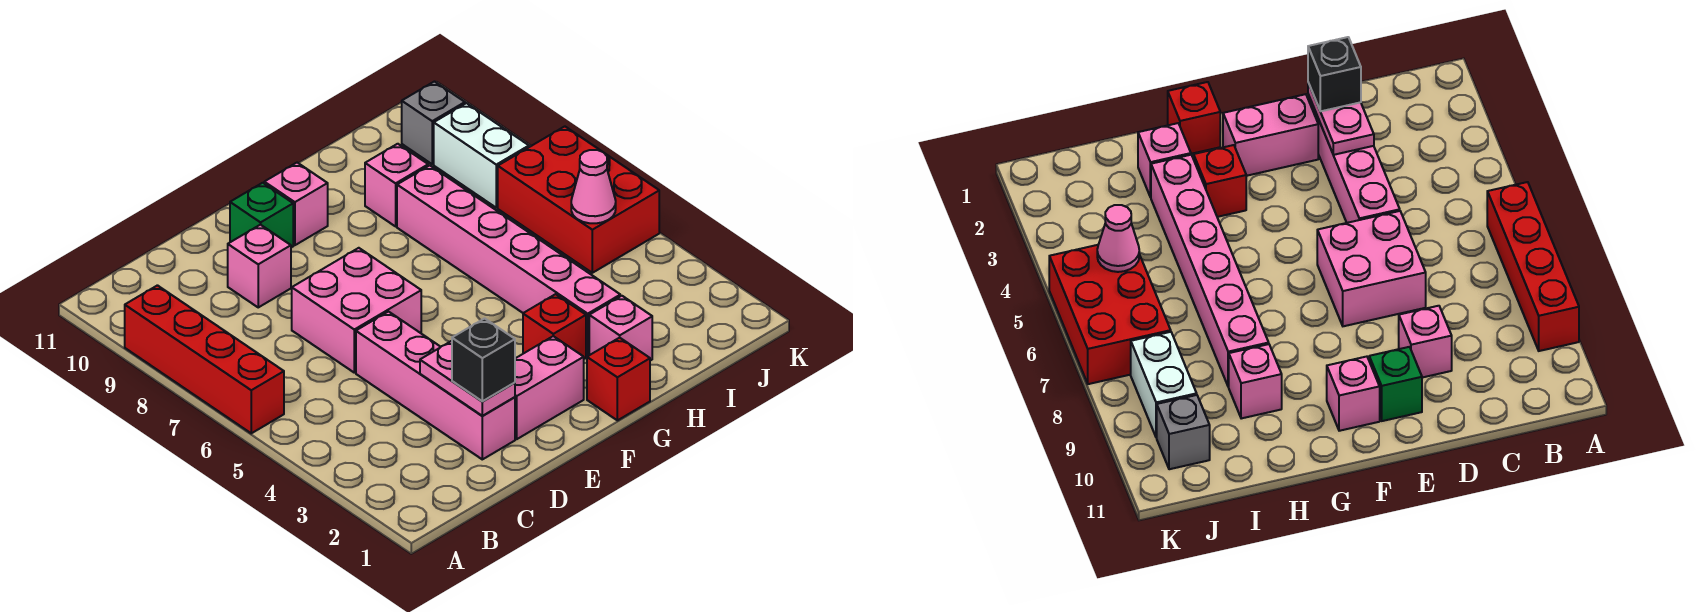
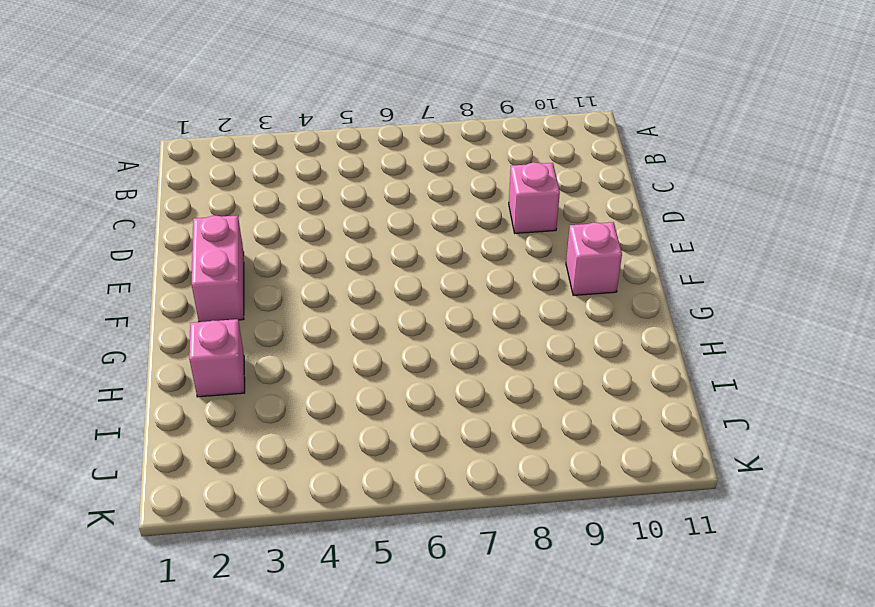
none -> red brick A6:A9 level 1
none -> pink brick D2:D5 level 1
none -> pink brick D6:E7 level 1

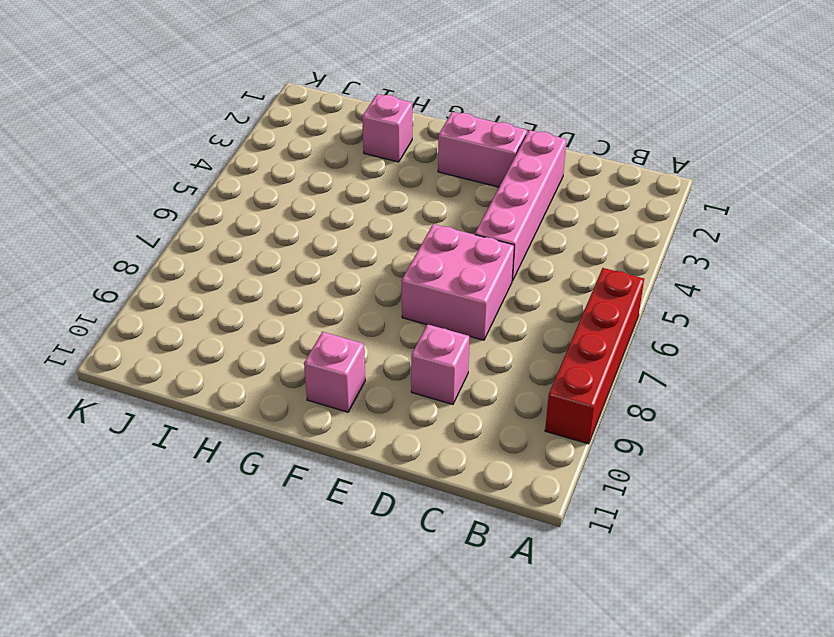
none -> green brick E10 level 1
none -> red brick G1 level 1
none -> red brick G3 level 1

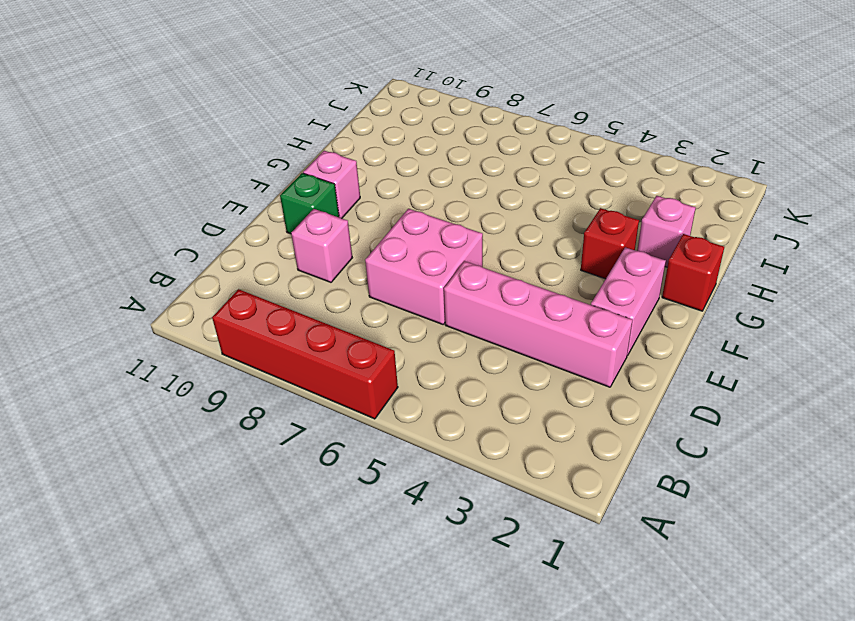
none -> pink brick H3:H8 level 1
none -> pink brick H9 level 1
none -> red brick J5:K7 level 1

